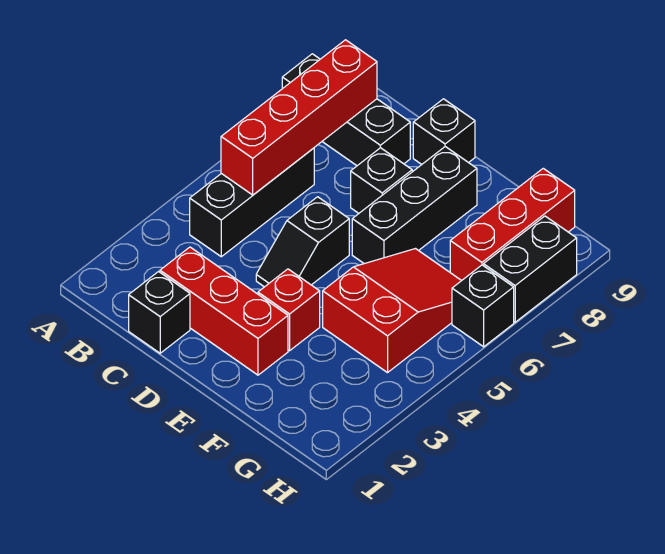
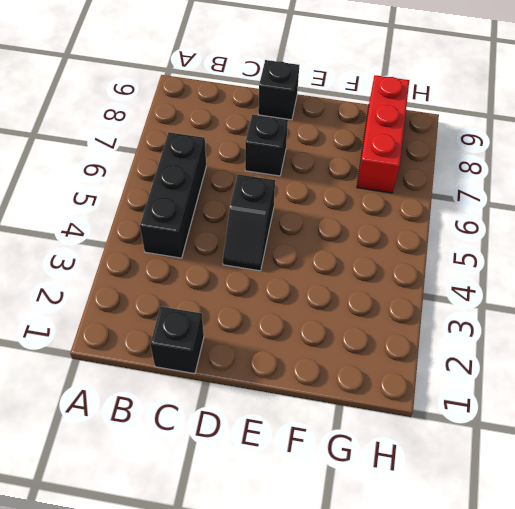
none -> black brick A8:C8 level 1
none -> red brick C2:E2 level 1
none -> red brick E3 level 1

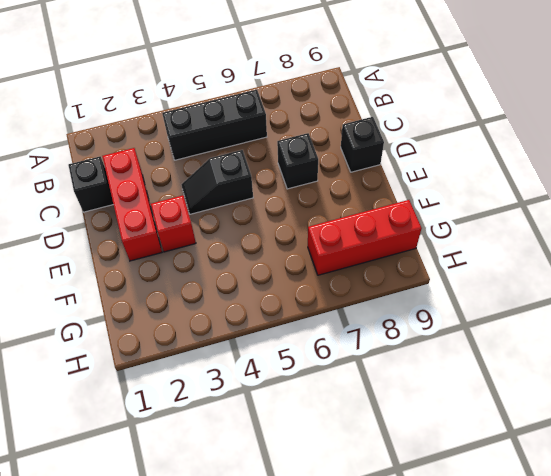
none -> black brick A8:C8 level 1
none -> black brick E6:E8 level 1
none -> red slope F4:G6 level 1 top 4

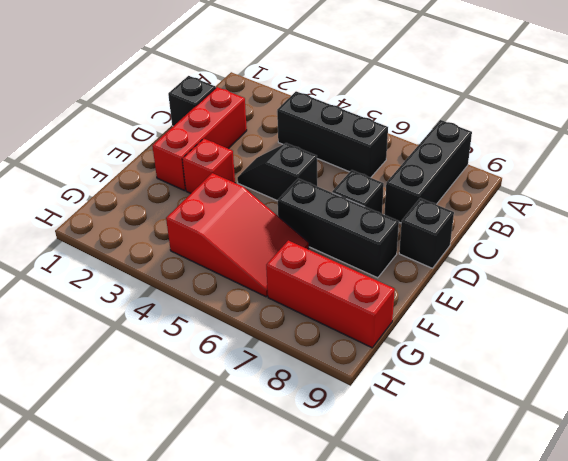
none -> black brick H6 level 1
none -> black brick H7:H8 level 1
none -> red brick B5:B8 level 2

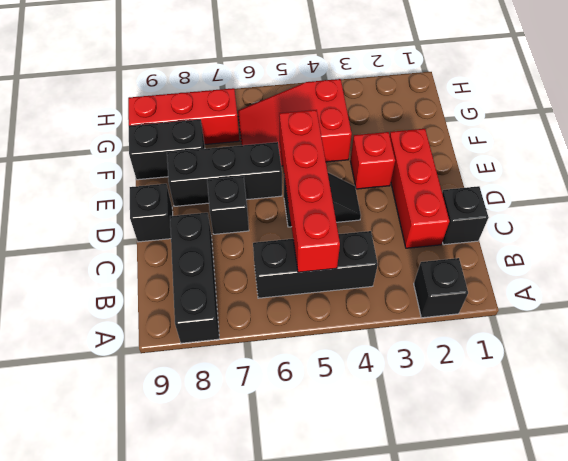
black brick A2 level 1 -> black brick H6 level 1
red brick B5:E5 level 2 -> red brick B5:B8 level 2
black brick F8:F9 level 1 -> black brick H7:H8 level 1

